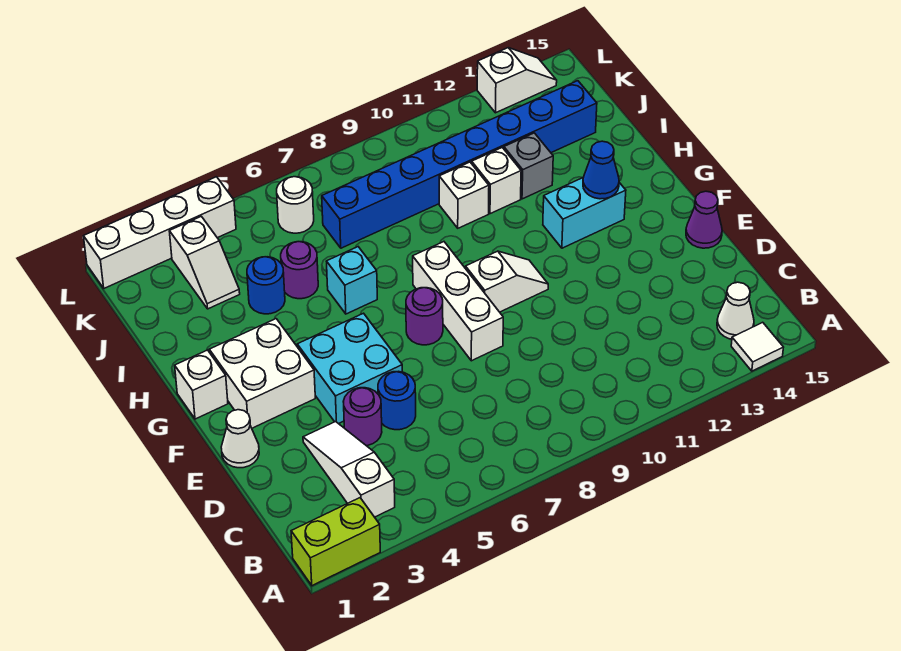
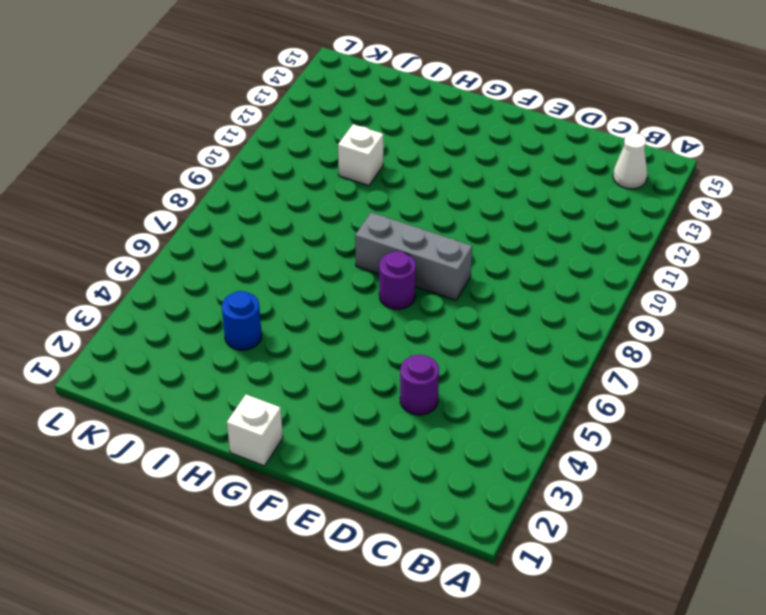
grey brick E8:G8 level 1 -> white brick E8:G8 level 1
none -> lime brick A1:A2 level 1
none -> white tile A14 level 1
none -> white slope B3:D3 level 1 top B

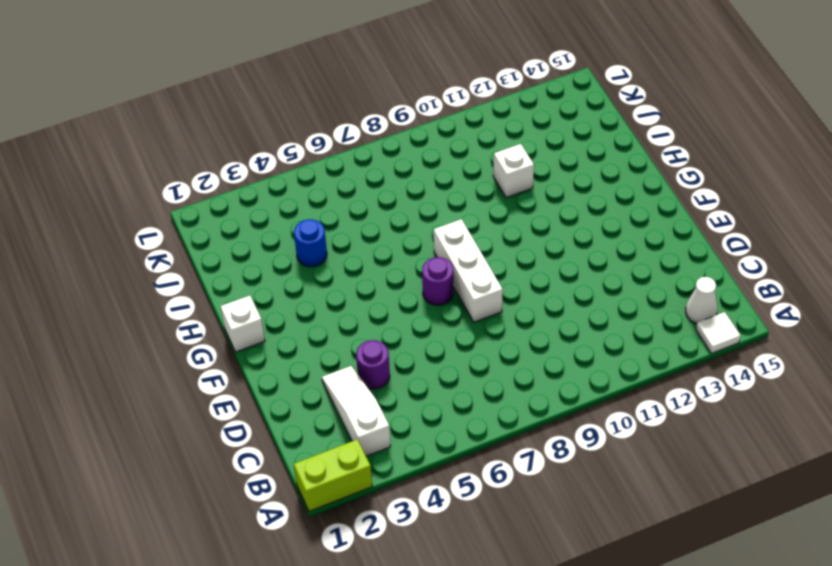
none -> blue round brick D5 level 1
none -> white cone E1 level 1
none -> cyan brick E4:F5 level 1

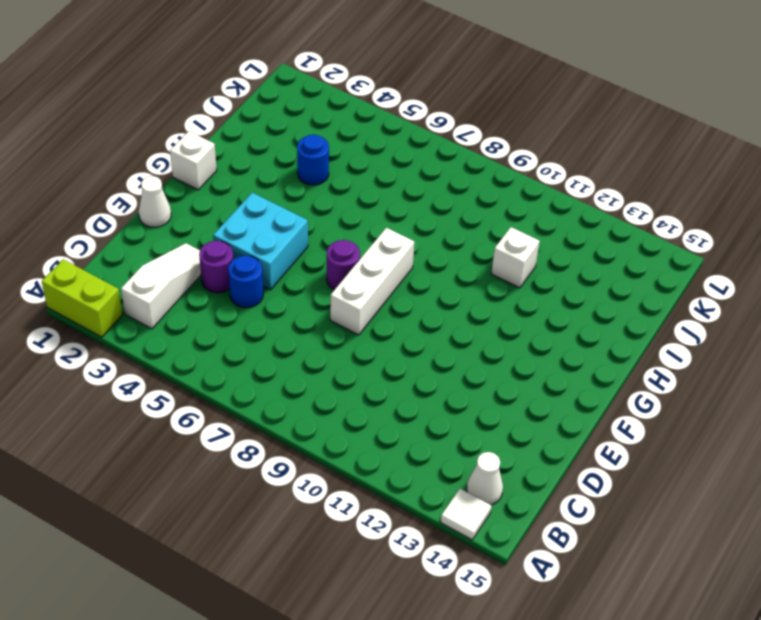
none -> purple cone E15 level 1
none -> white brick F2:G3 level 1
none -> white slope F9:F10 level 1 top 9

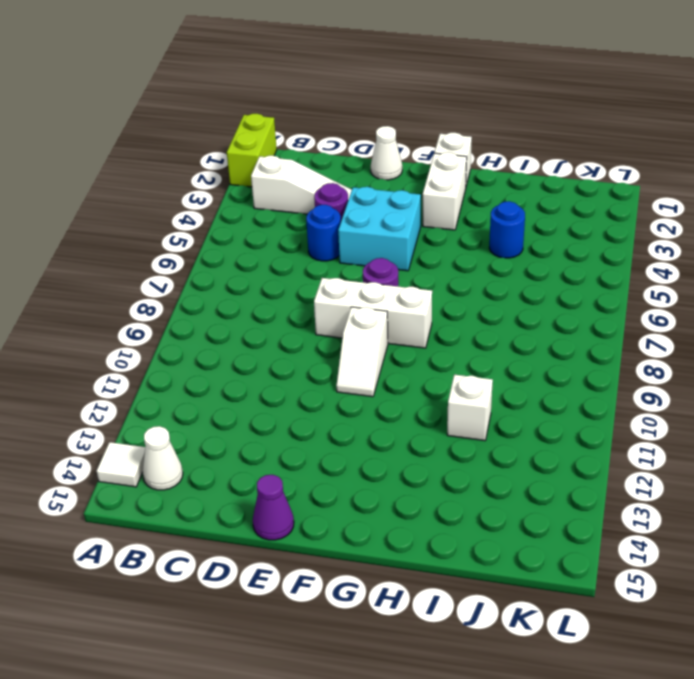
white brick G2:G3 level 1 -> white brick F2:G3 level 1
none -> cyan brick G12:G13 level 1
none -> cyan brick H6 level 1
none -> purple round brick I5 level 1

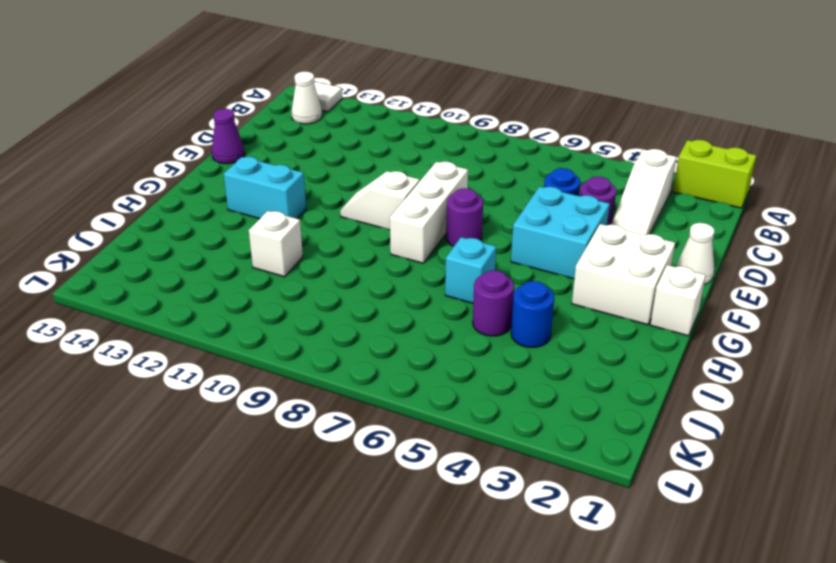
none -> white brick I10 level 1
none -> grey brick I12 level 1
none -> white slope J3:K3 level 1 top K

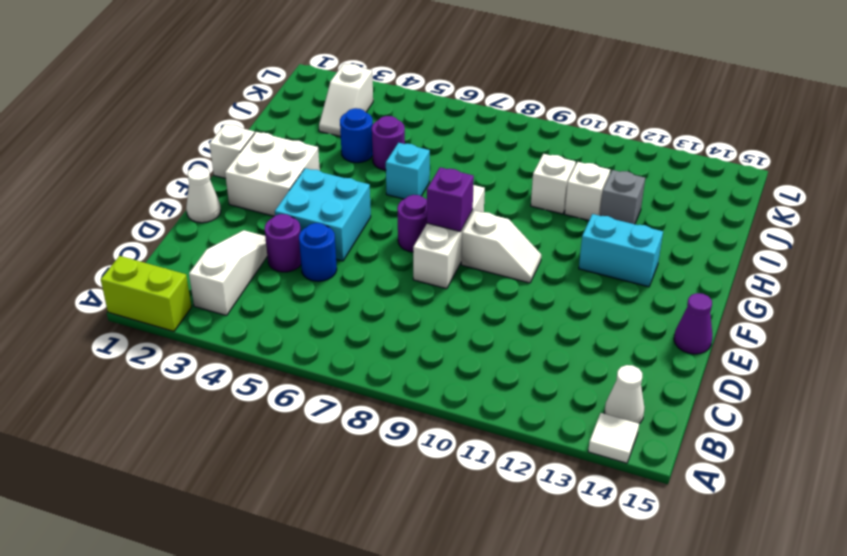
purple brick F8 level 2 -> none
none -> blue brick J7:J14 level 1
none -> white round brick K6 level 1
none -> white brick L1:L4 level 1

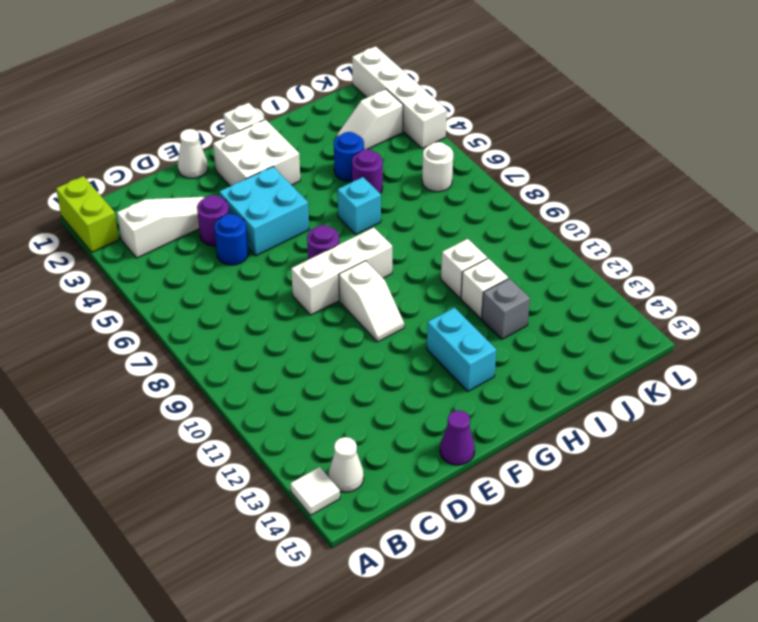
none -> blue brick J7:J14 level 1
none -> white slope L13:L14 level 1 top 13
none -> blue cone G13 level 2

